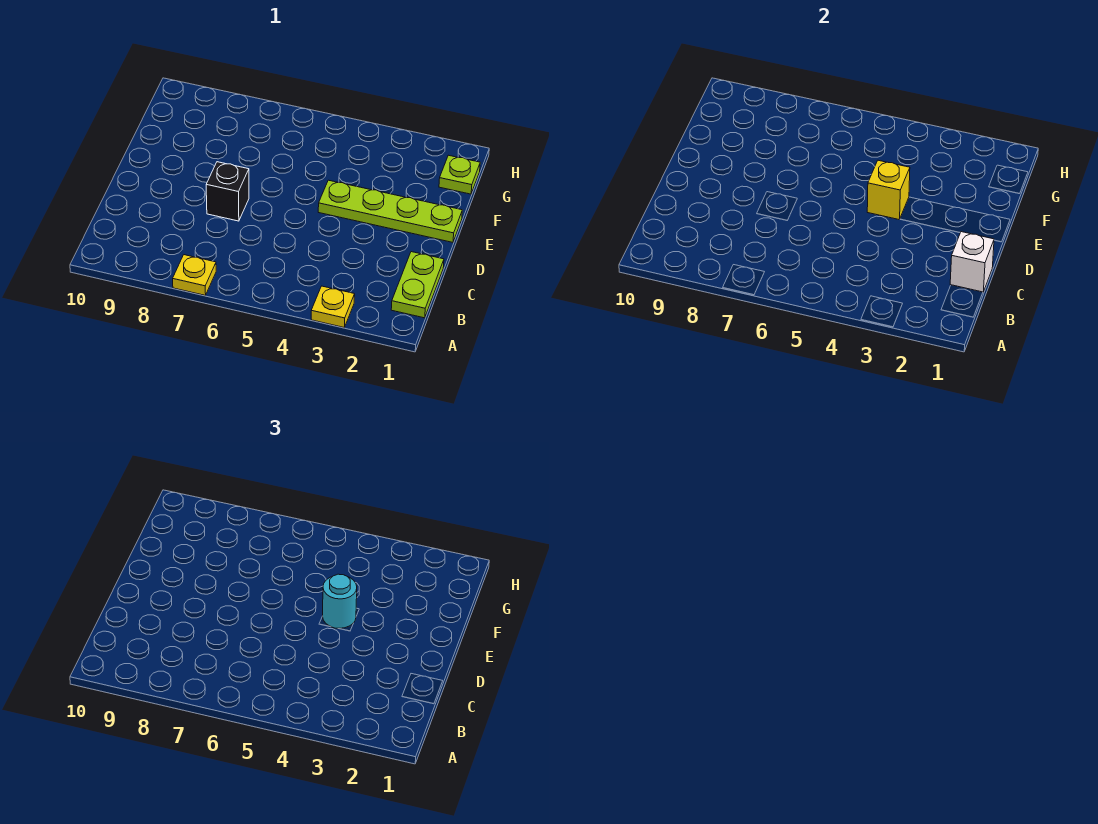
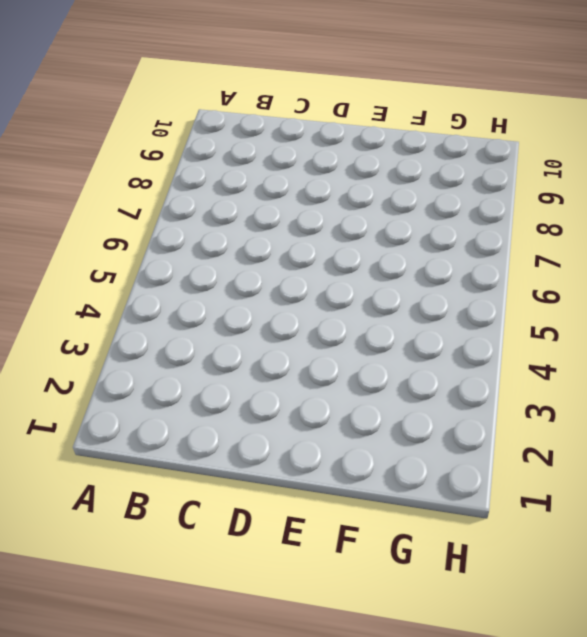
none -> yellow plate A3 level 1
none -> yellow plate A7 level 1

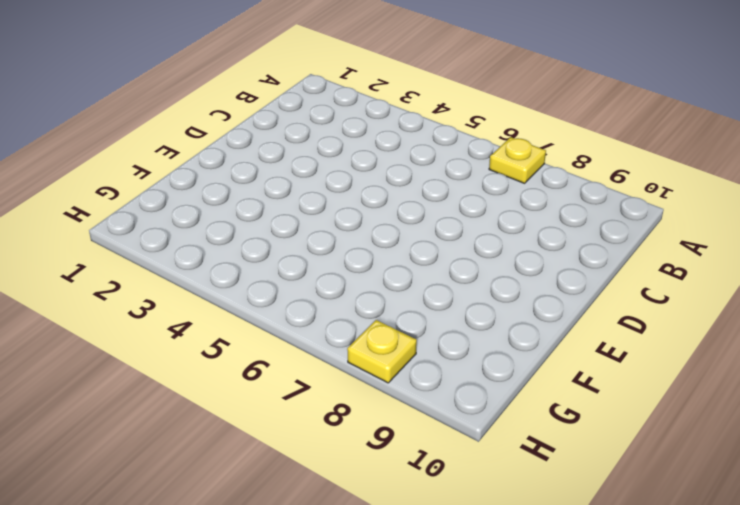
yellow plate H8 level 1 -> yellow plate A3 level 1
none -> lime plate B1:C1 level 1
none -> black brick D7 level 1

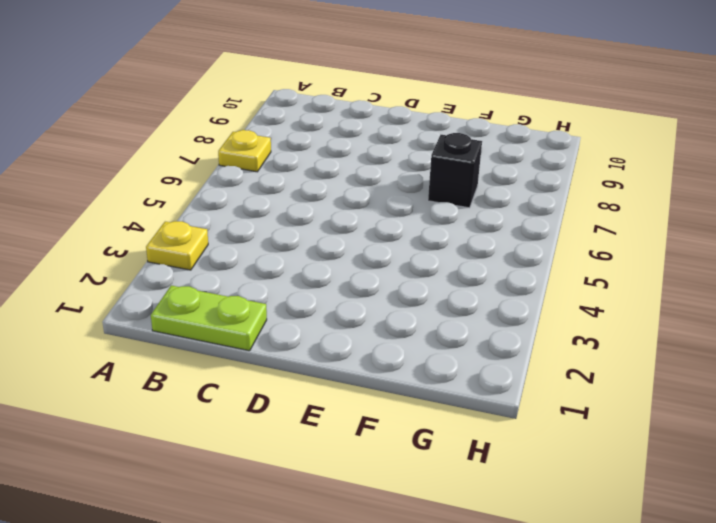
black brick F7 level 1 -> black brick D7 level 1
none -> lime plate E1:E4 level 1
none -> lime plate G1 level 1

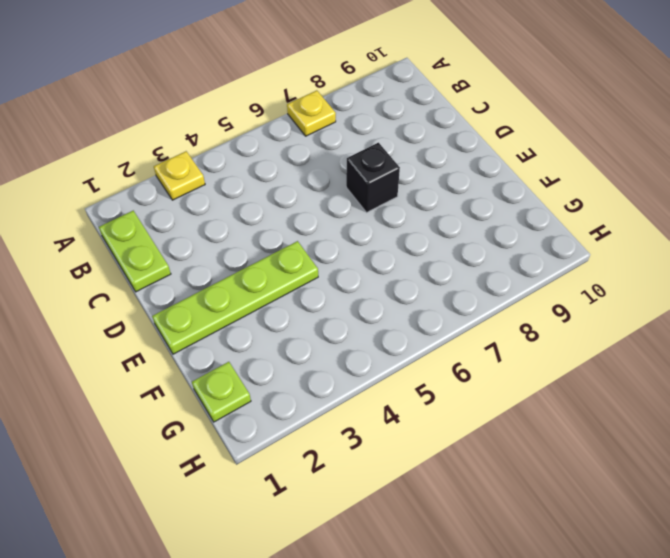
none -> white brick C1 level 2
none -> yellow brick E4 level 2

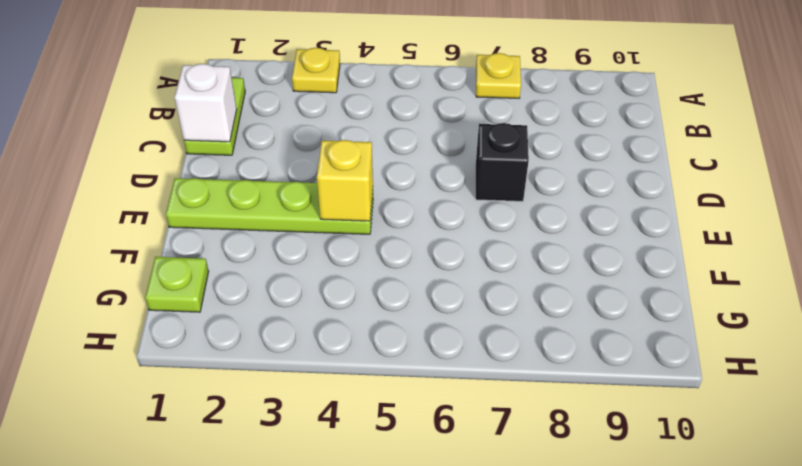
none -> cyan round brick E4 level 3

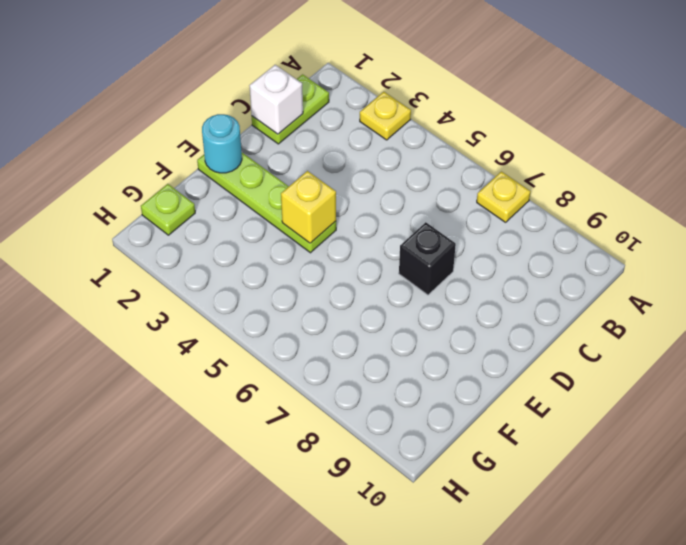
cyan round brick E1 level 2 -> cyan round brick E4 level 3

